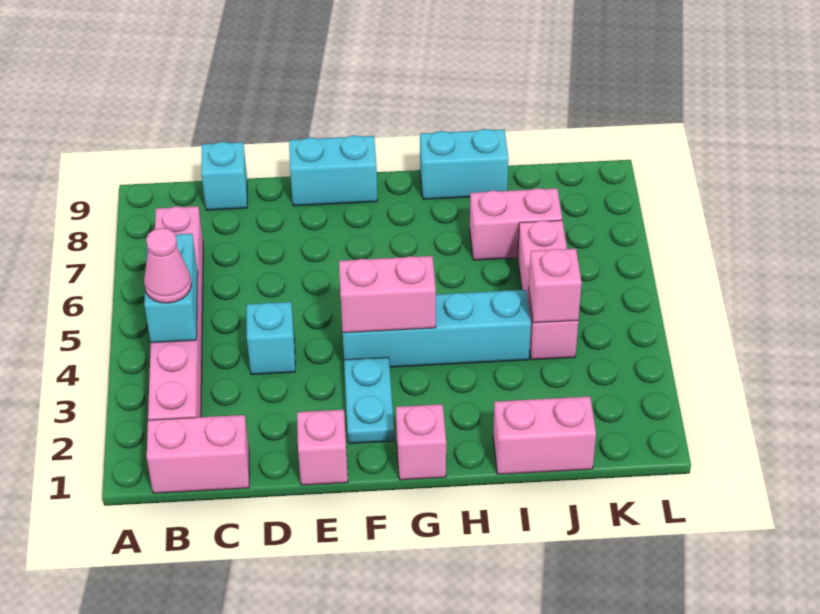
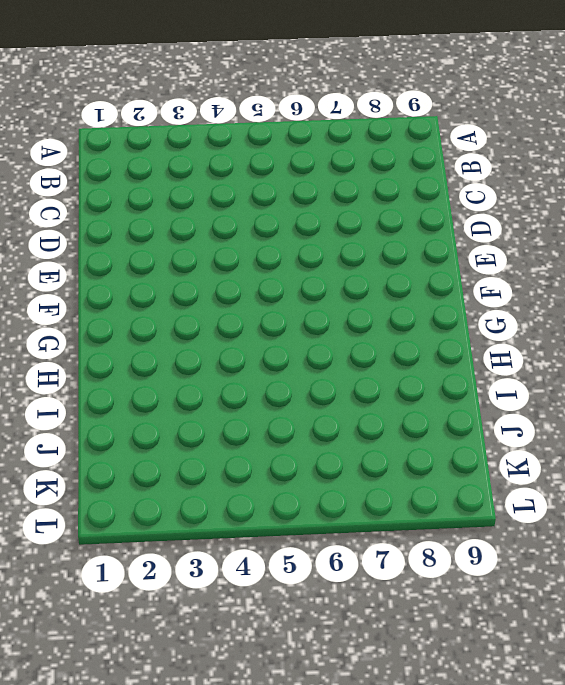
none -> pink brick B1:C1 level 1
none -> pink brick B2:B7 level 1
none -> cyan brick C9 level 1

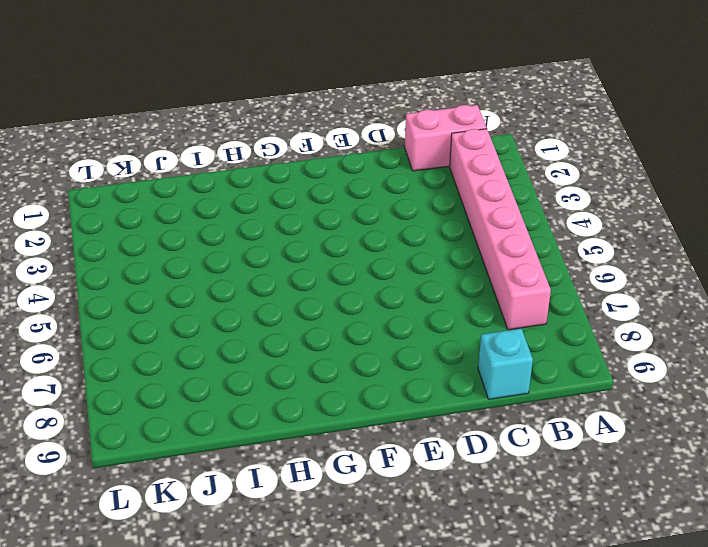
none -> cyan brick D4 level 1
none -> pink brick E1 level 1
none -> cyan brick E9:F9 level 1

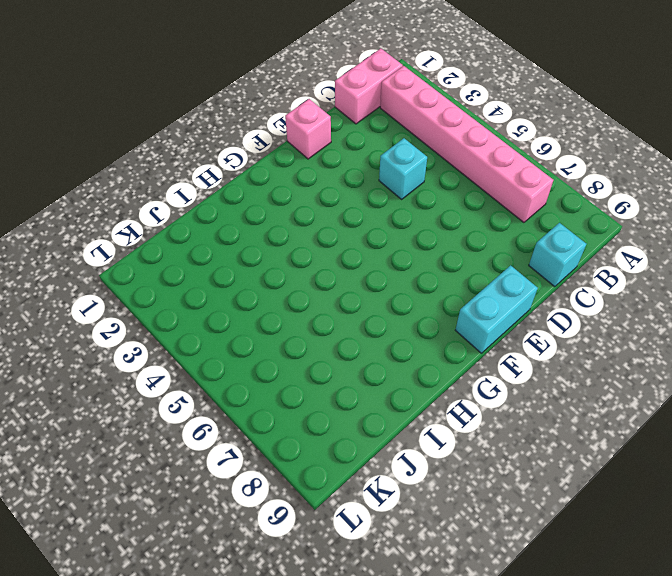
none -> cyan plate F2:F3 level 1
none -> cyan brick F4:I4 level 1
none -> pink brick G1 level 1

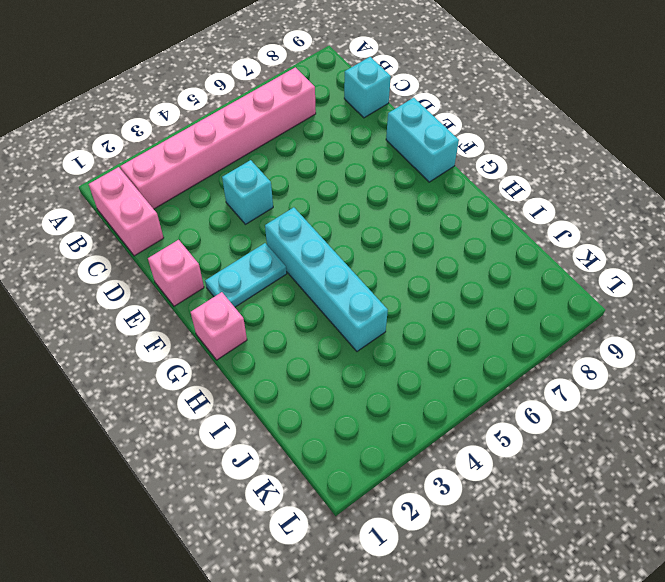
none -> cyan brick H9:I9 level 1
none -> pink brick I1:J1 level 1
none -> pink brick I7:J7 level 1

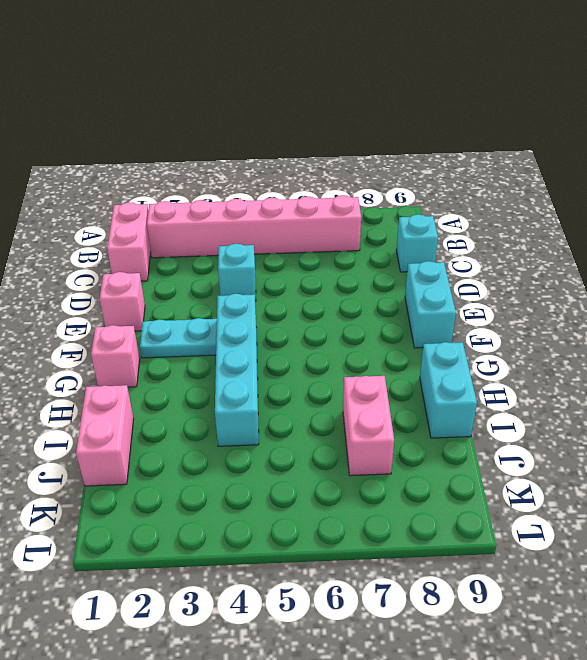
none -> pink brick J4:J6 level 1
none -> cyan brick B4:B5 level 2
none -> pink brick F4:G4 level 2

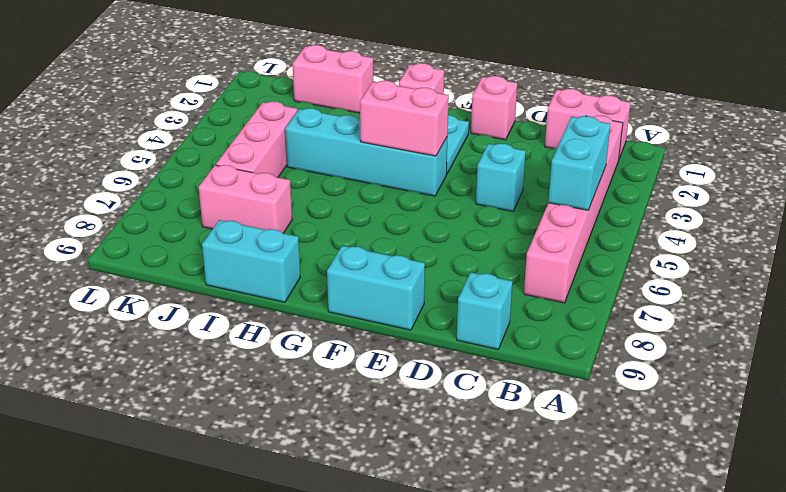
none -> pink brick J4 level 2
none -> pink cone B4 level 3

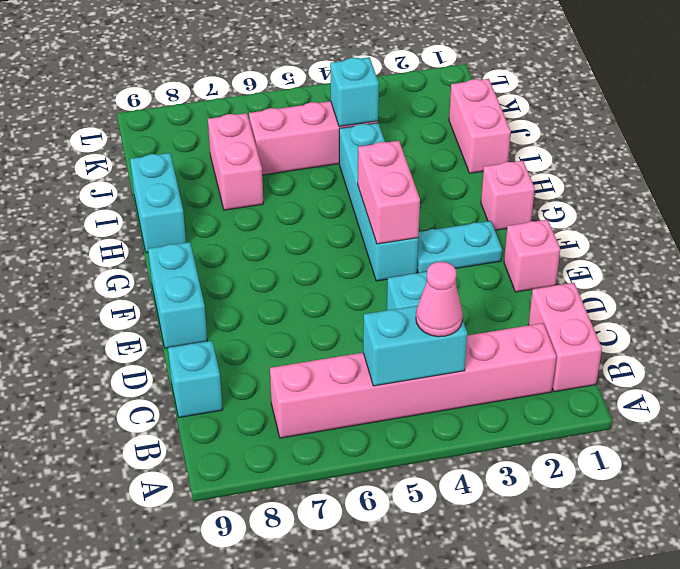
cyan brick J4 level 2 -> pink brick J4 level 2

